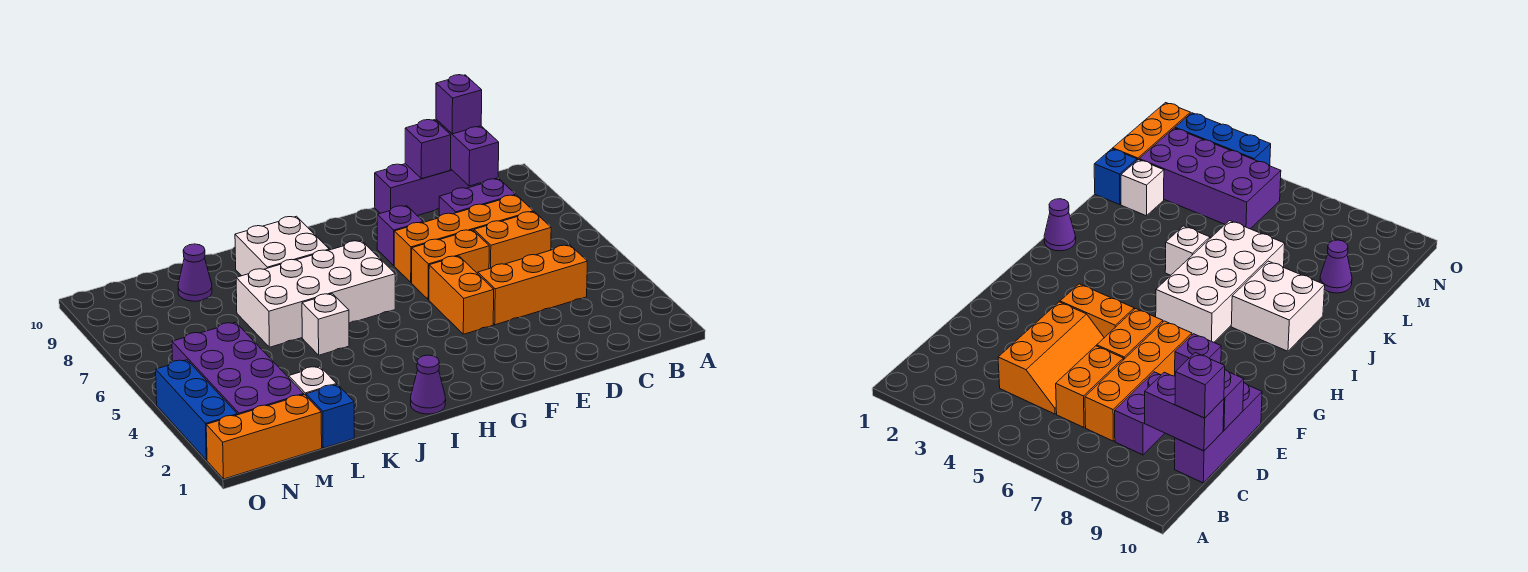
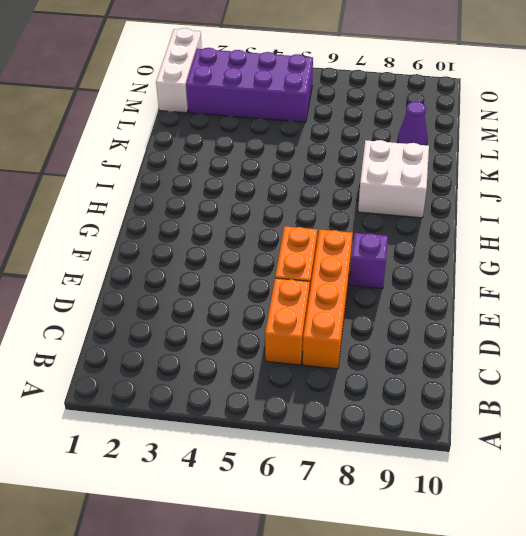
white brick M1:O1 level 1 -> orange brick M1:O1 level 1
none -> orange slope C4:E5 level 1 top 4
none -> purple brick C8:D8 level 1
none -> purple brick C10:E10 level 1

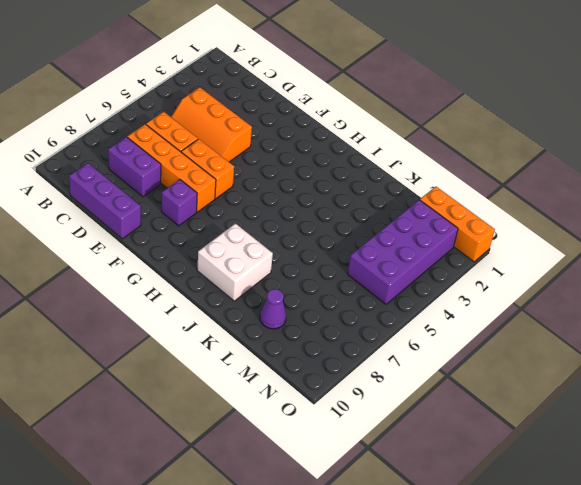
none -> orange brick F4:F5 level 1
none -> white brick H6:K7 level 1
none -> purple cone I1 level 1

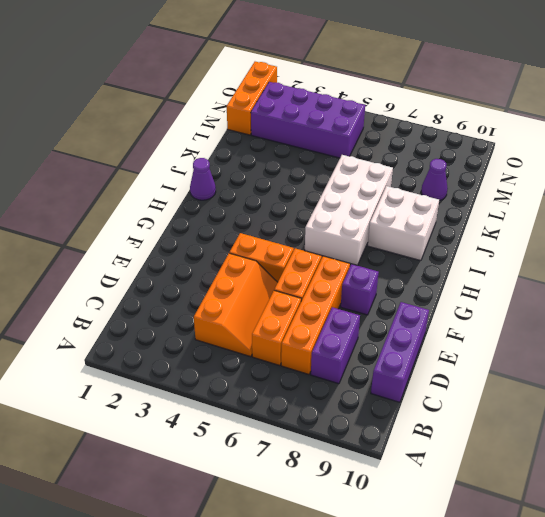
none -> white brick J5 level 1
none -> blue brick L1 level 1
none -> white brick L2 level 1

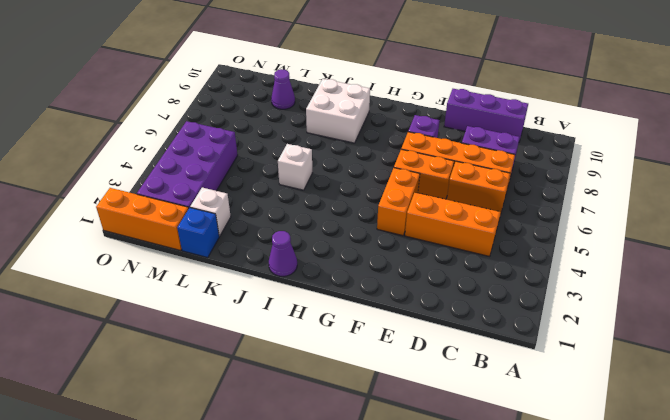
none -> white brick H6:K7 level 1
none -> blue brick O2:O4 level 1
none -> purple brick C9:C10 level 2

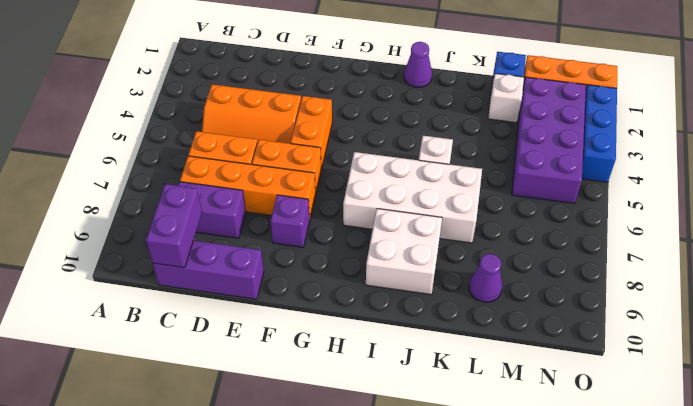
none -> purple brick D10 level 2
none -> purple brick C10 level 3

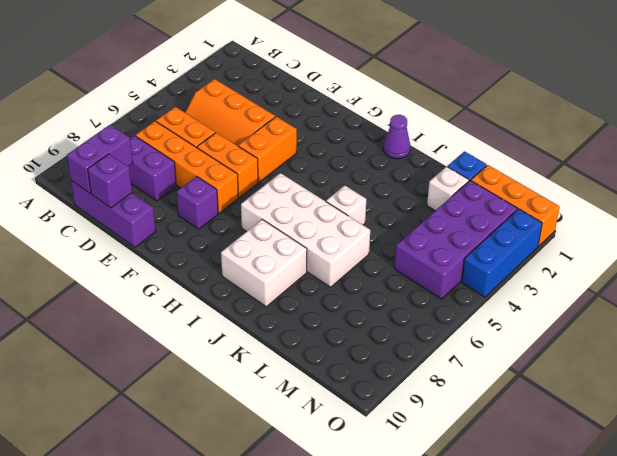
none -> purple cone L9 level 1
none -> purple brick C10 level 3

